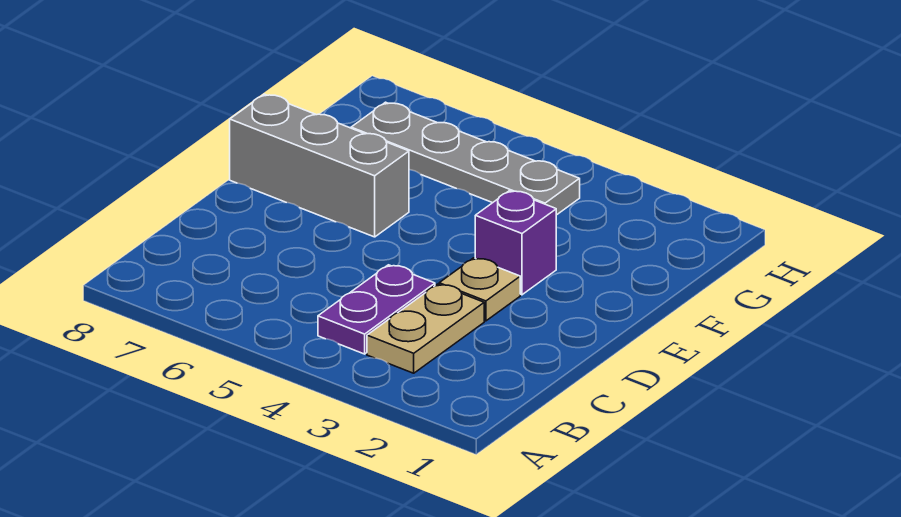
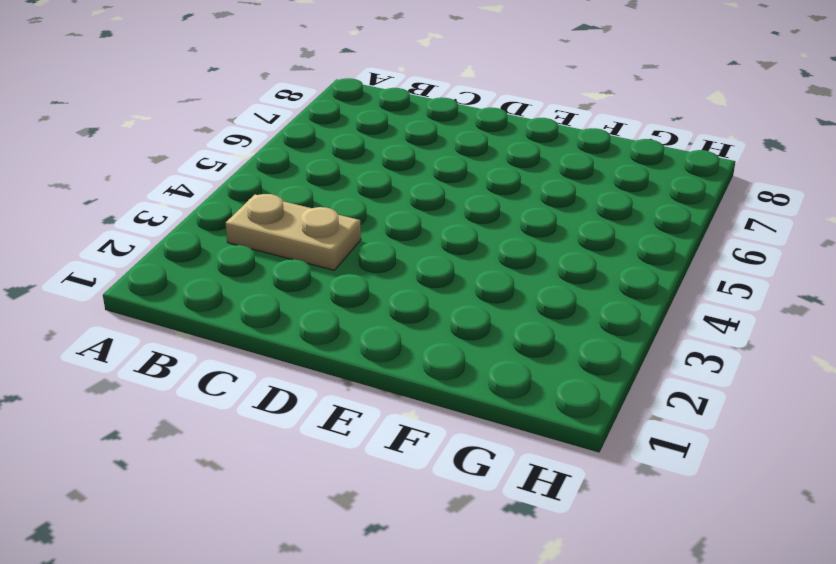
none -> purple plate B4:C4 level 1
none -> tan plate D3 level 1

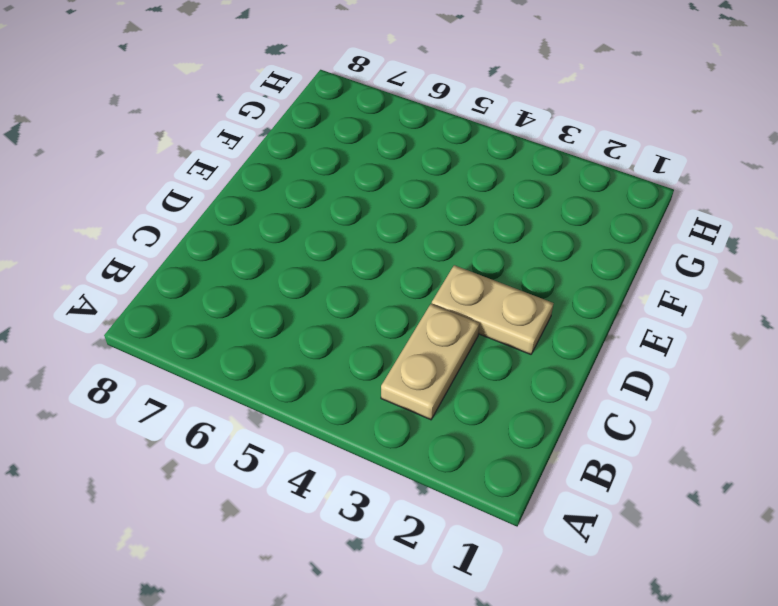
tan plate D2:D3 level 1 -> tan plate D3 level 1
none -> purple plate B4:C4 level 1
none -> purple brick E3 level 1

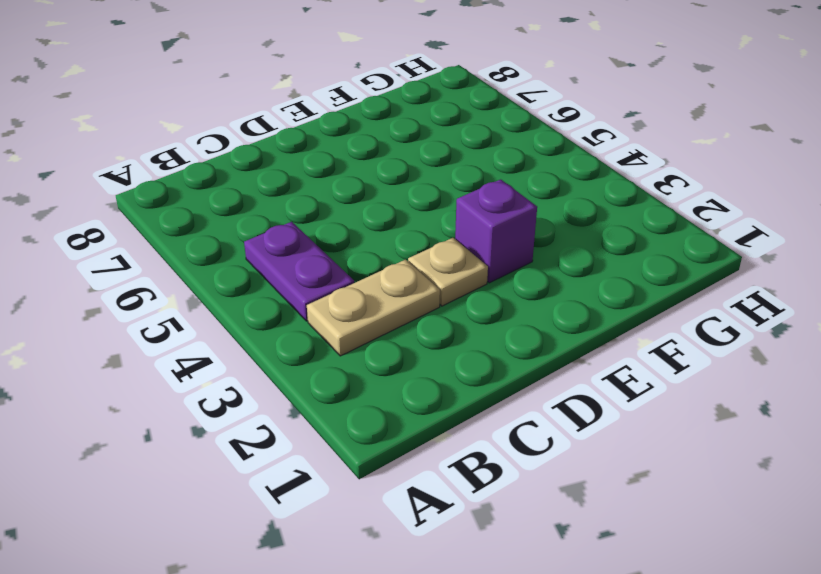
purple plate B4:B5 level 1 -> purple plate B4:C4 level 1
none -> grey brick E6:E8 level 1
none -> grey plate G4:G7 level 1

